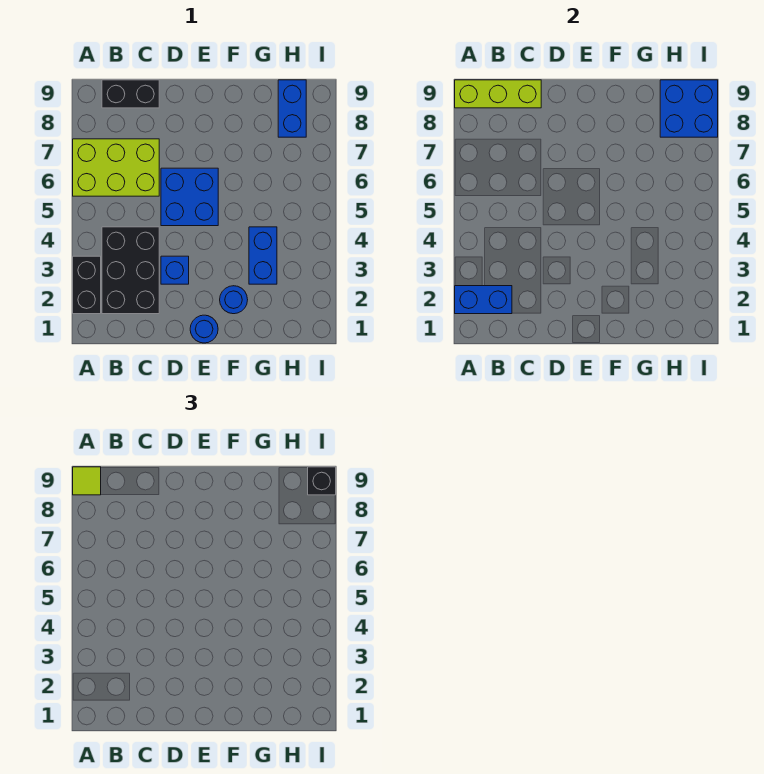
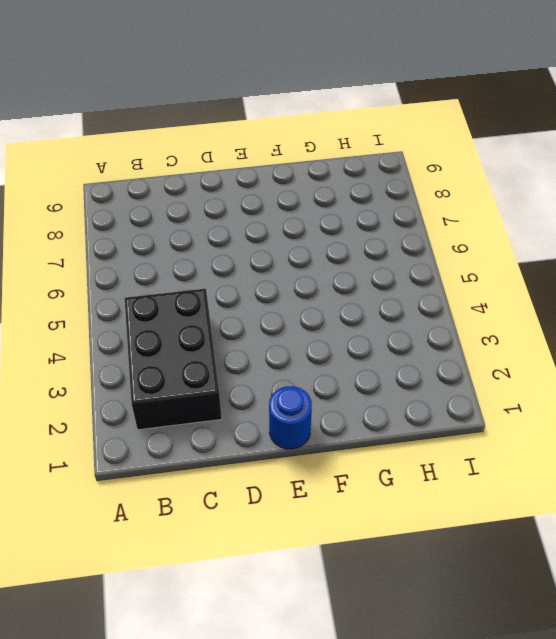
none -> black brick A2:A3 level 1
none -> lime brick A6:C7 level 1
none -> black brick B9:C9 level 1

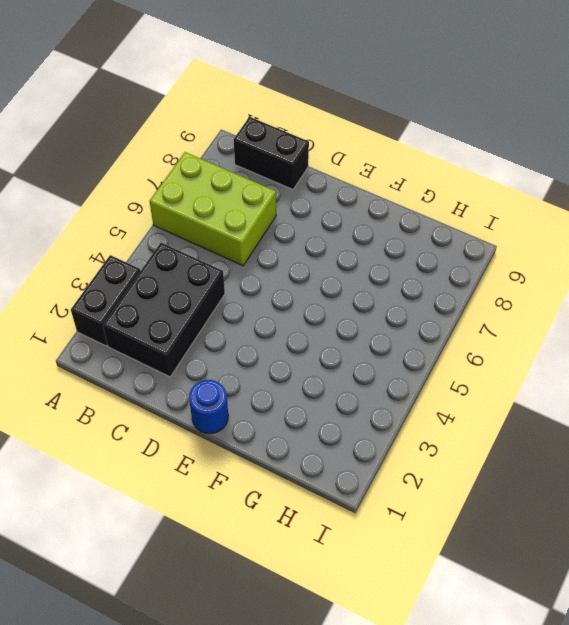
none -> blue brick D3 level 1
none -> blue brick D5:E6 level 1
none -> blue round brick F2 level 1

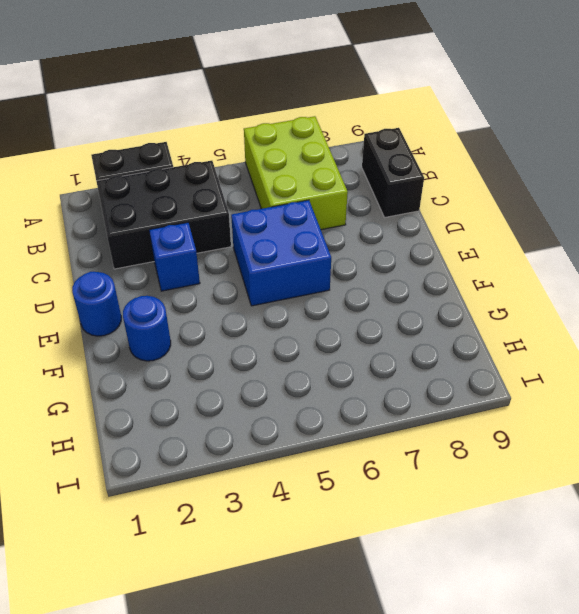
none -> blue brick G3:G4 level 1
none -> blue brick H8:H9 level 1
none -> blue brick A2:B2 level 2

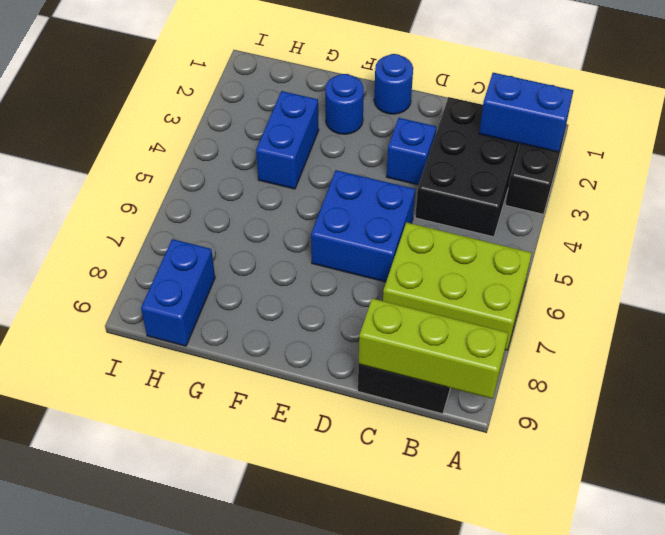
none -> blue brick H8:I9 level 2
none -> lime tile A9 level 3
none -> black brick I9 level 3

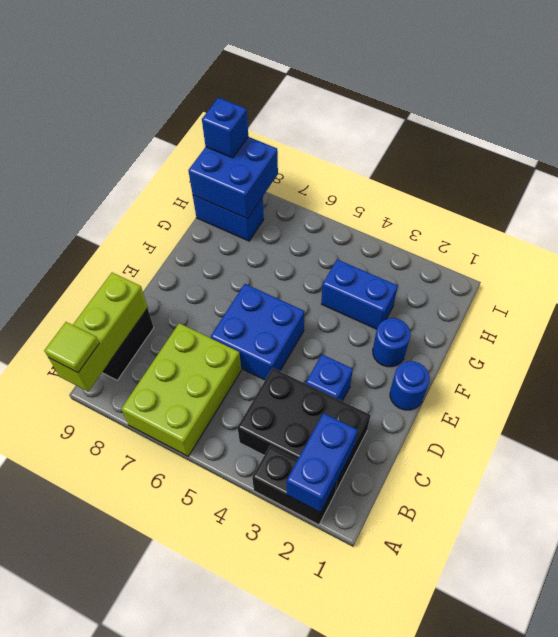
blue brick I9 level 3 -> black brick I9 level 3

